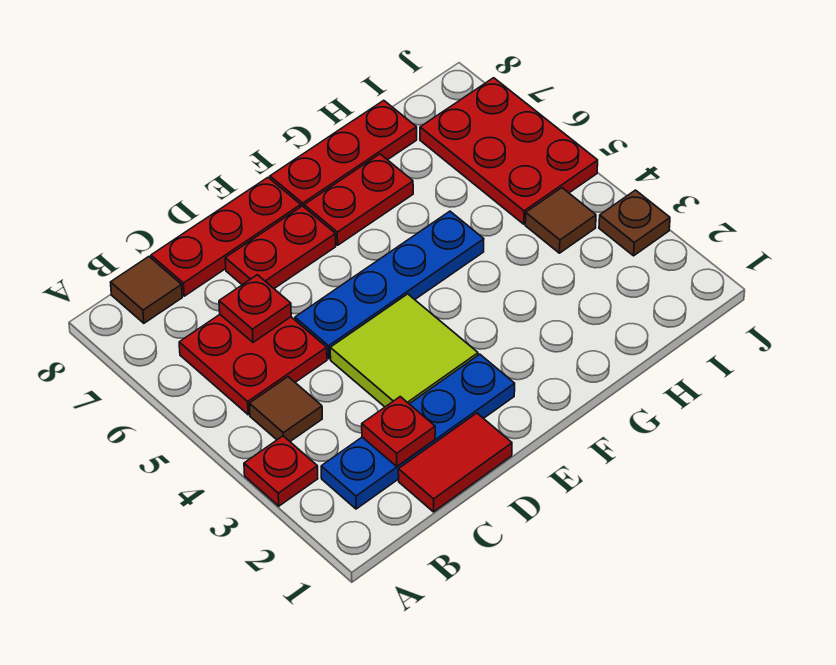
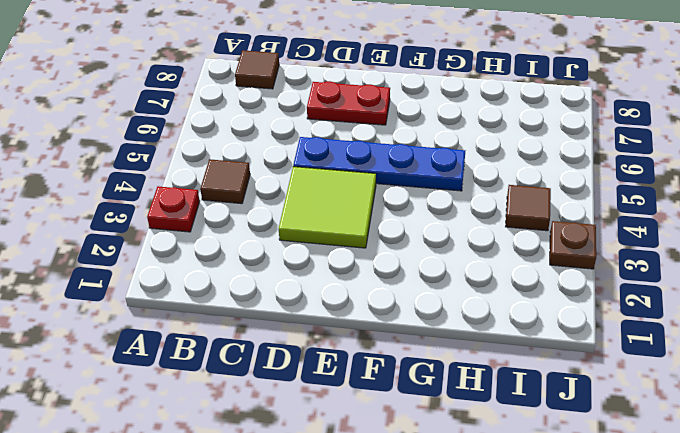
none -> blue plate B2:E2 level 1
none -> red plate B5:C6 level 1
none -> red tile C1:D1 level 1

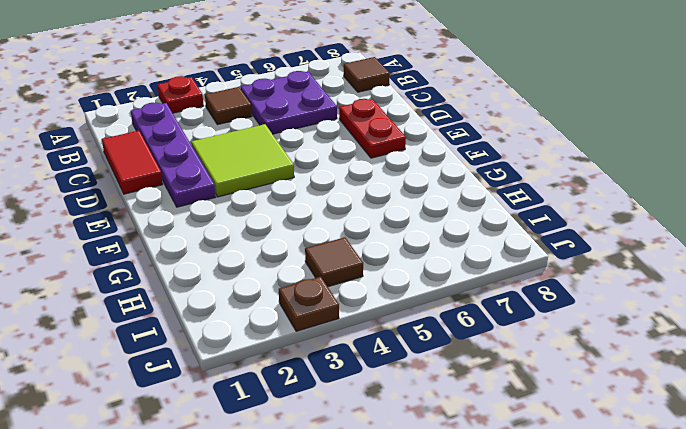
purple plate B2:E2 level 1 -> blue plate B2:E2 level 1
purple plate B5:C6 level 1 -> red plate B5:C6 level 1
none -> red plate C8:E8 level 1
none -> blue plate D5:G5 level 1
none -> red plate F7:G7 level 1

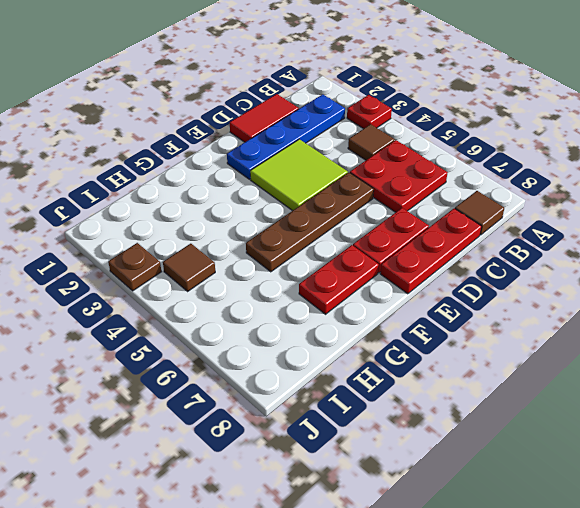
brown plate D5:G5 level 1 -> blue plate D5:G5 level 1
none -> red plate F8:H8 level 1
none -> red plate I5:J7 level 1
none -> red plate C2 level 2

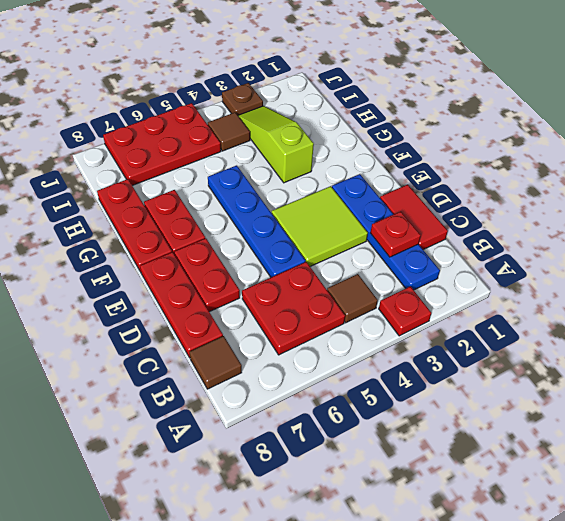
lime slope G3:I3 level 1 top G -> none
none -> red plate C6 level 2

